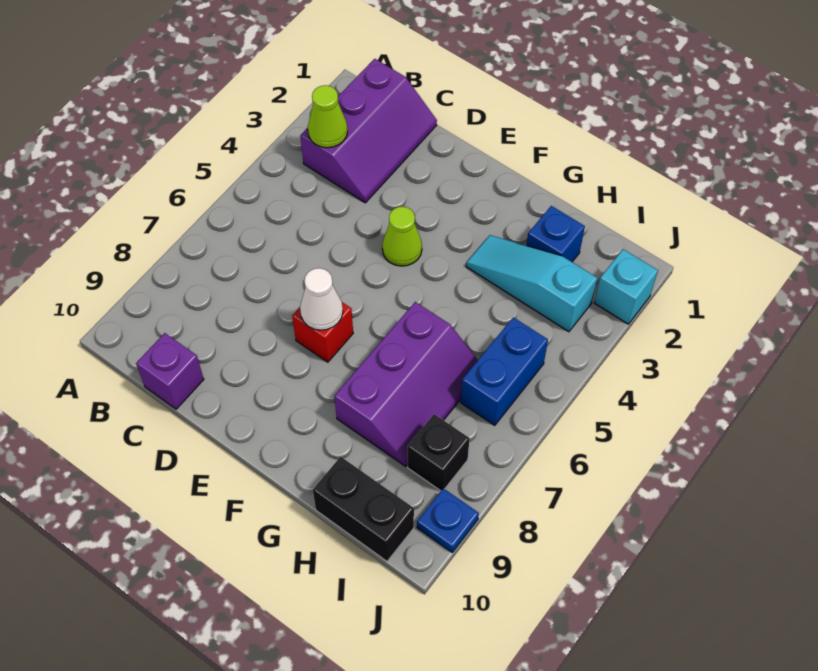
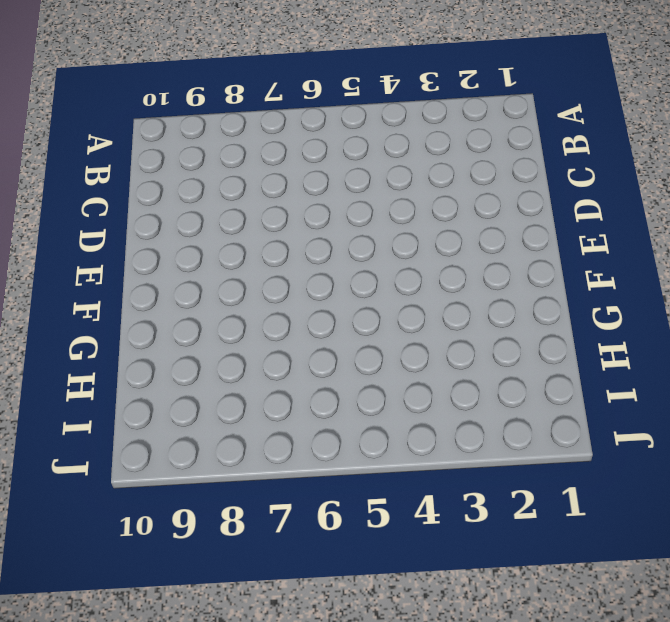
none -> purple slope B1:C3 level 1 top B
none -> purple brick C10 level 1
none -> lime cone E4 level 1

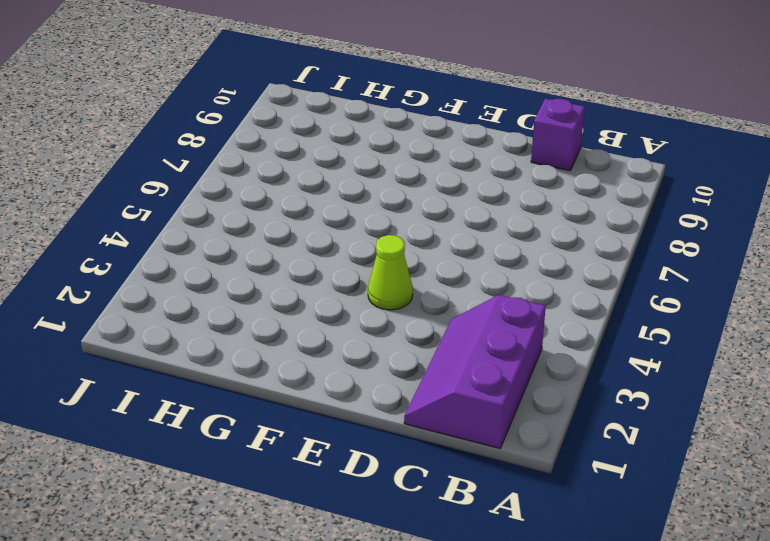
none -> red brick E7 level 1
none -> cyan slope G3:I3 level 1 top I
none -> purple slope G6:H8 level 1 top G

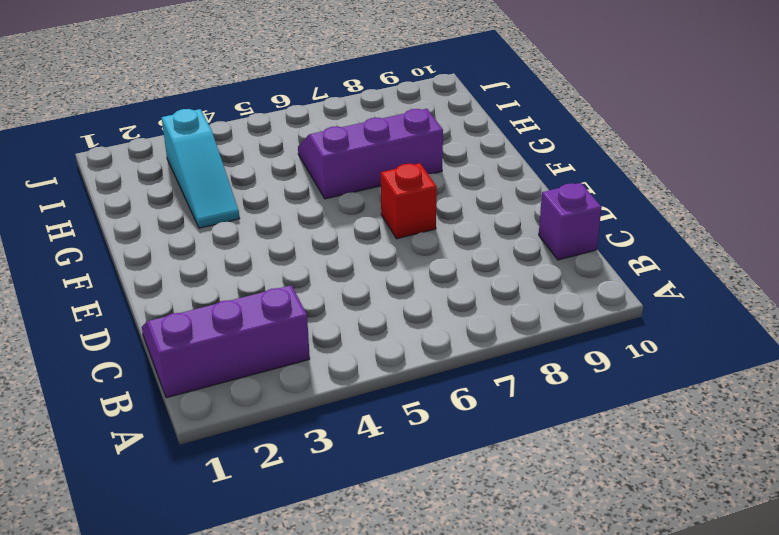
none -> lime cone E4 level 1
none -> blue brick H2 level 1
none -> black brick H10:I10 level 1

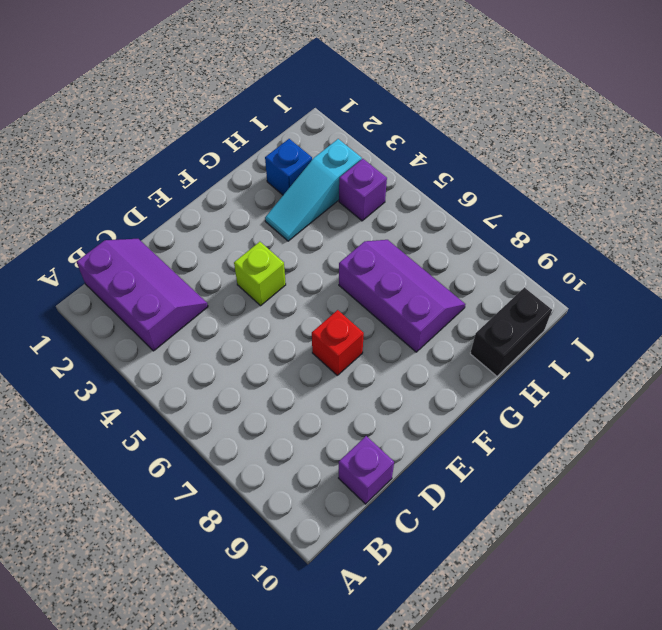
lime brick E4 level 1 -> lime cone E4 level 1
purple brick I4 level 1 -> none
none -> blue brick I5:I6 level 1
none -> black brick I8 level 1
none -> cyan brick J2 level 1

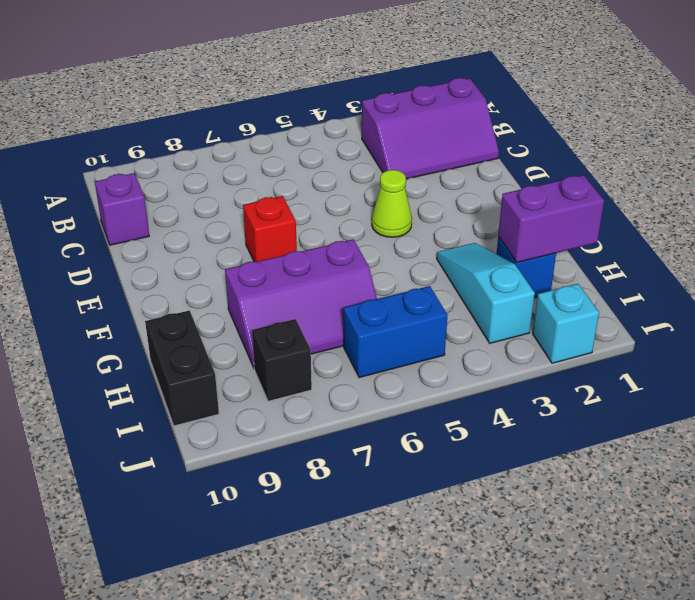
purple brick H1:H2 level 2 -> none
none -> blue plate J9 level 1
none -> lime cone B3 level 2
none -> white cone E7 level 2

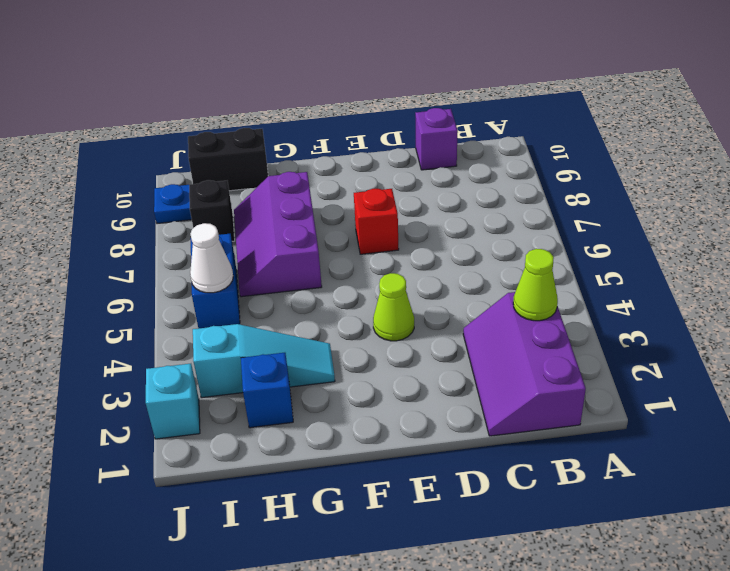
white cone I5 level 2 -> white cone E7 level 2

